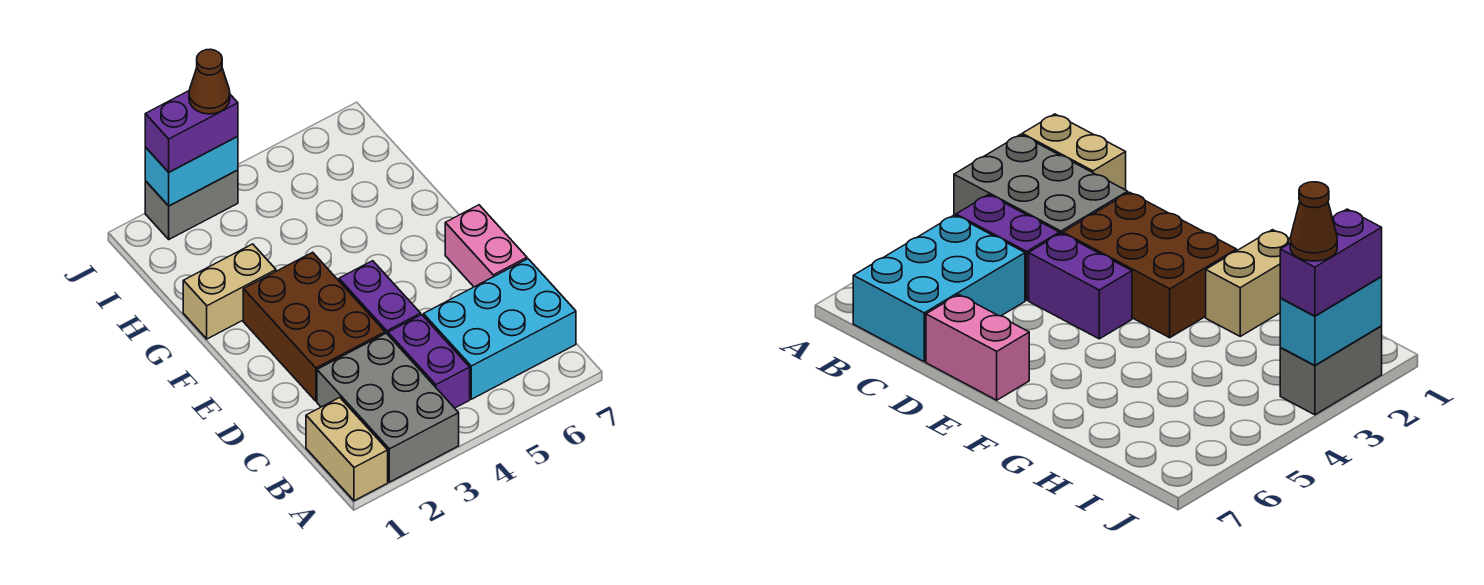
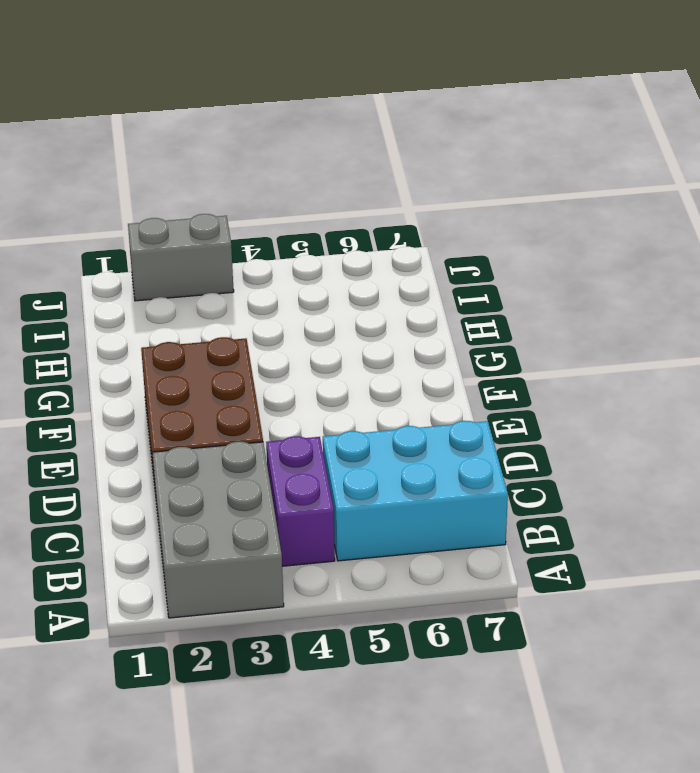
none -> tan brick A1:B1 level 1
none -> purple brick D4:E4 level 1
none -> pink brick D7:E7 level 1

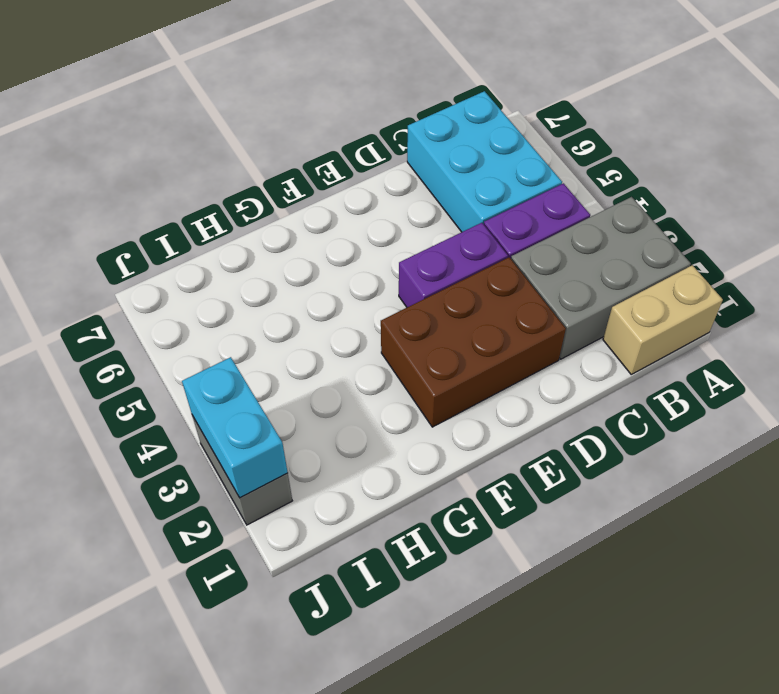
none -> pink brick D7:E7 level 1
none -> tan brick G1:G2 level 1
none -> purple brick J2:J3 level 3

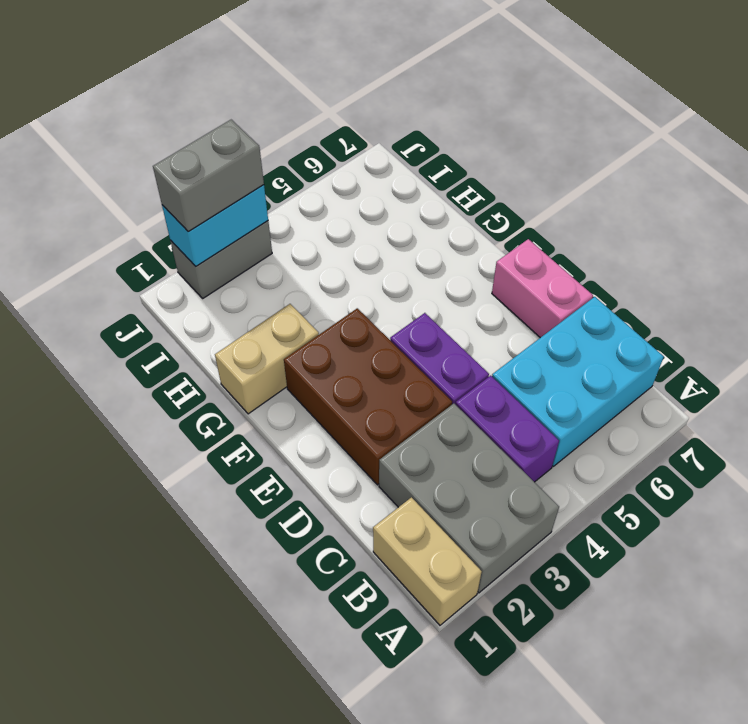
grey brick J2:J3 level 3 -> purple brick J2:J3 level 3
none -> brown cone J3 level 4

